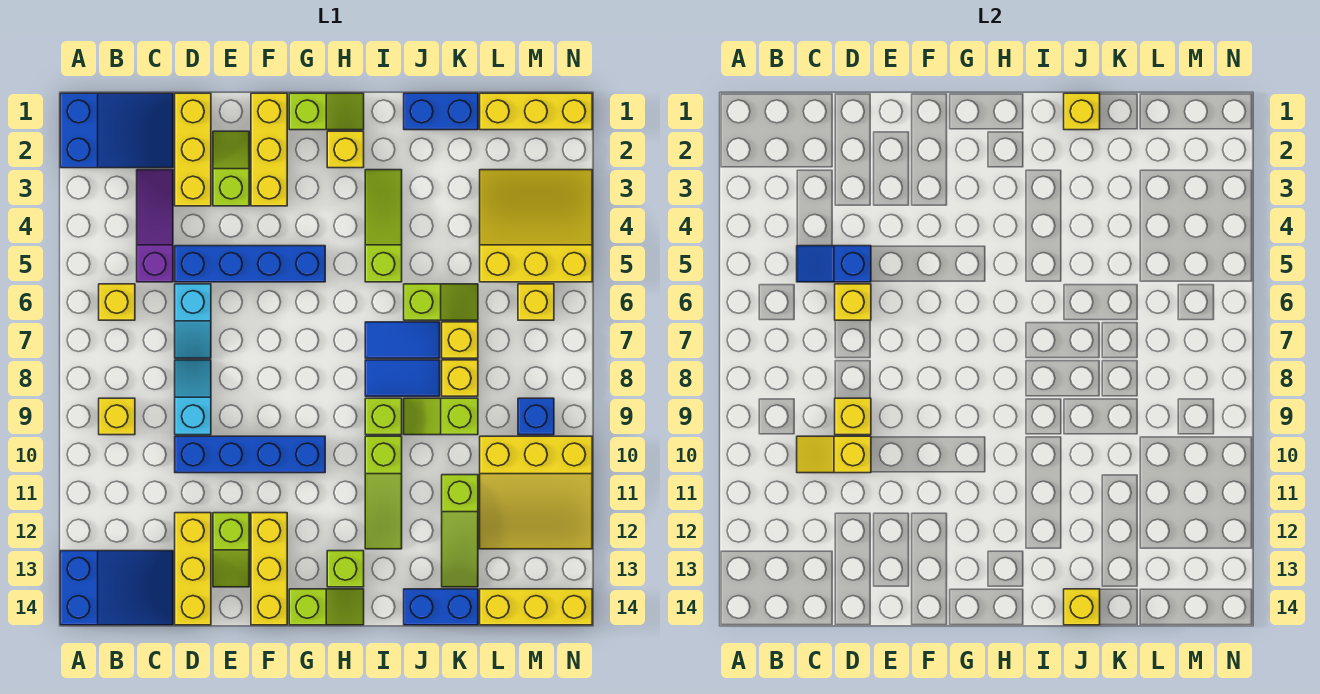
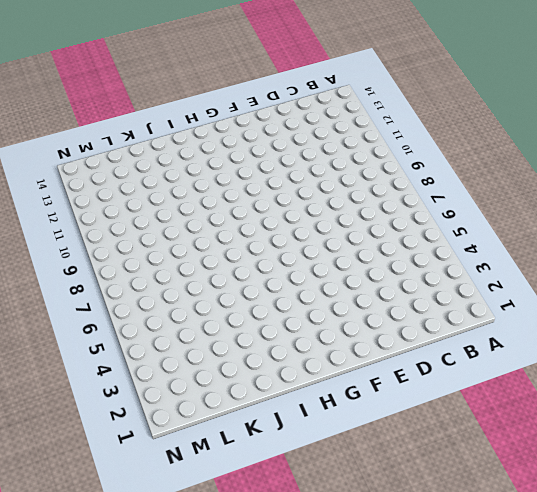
none -> blue slope A1:C2 level 1 top A
none -> blue slope A13:C14 level 1 top A
none -> yellow brick B6 level 1
none -> yellow brick B9 level 1

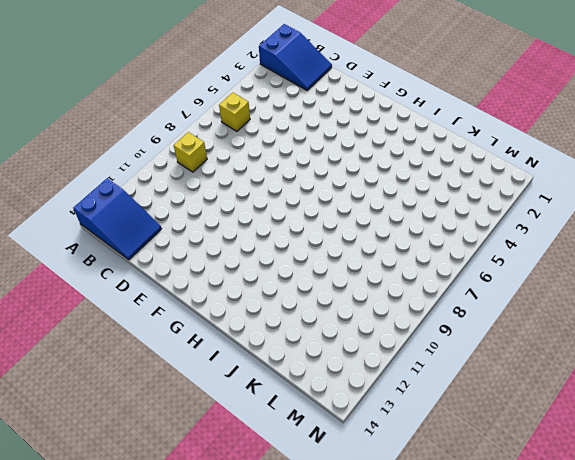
none -> purple slope C3:C5 level 1 top 5
none -> yellow brick D1:D3 level 1
none -> blue brick D5:G5 level 1
none -> cyan slope D6:D7 level 1 top 6

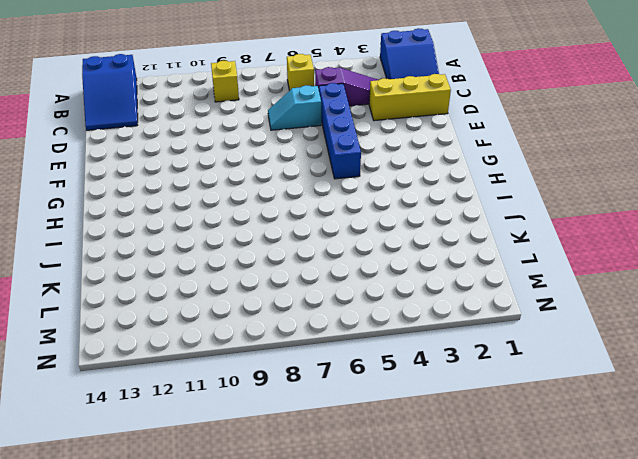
none -> cyan slope D8:D9 level 1 top 9
none -> blue brick D10:G10 level 1
none -> yellow brick D12:D14 level 1
none -> lime slope E2:E3 level 1 top 3

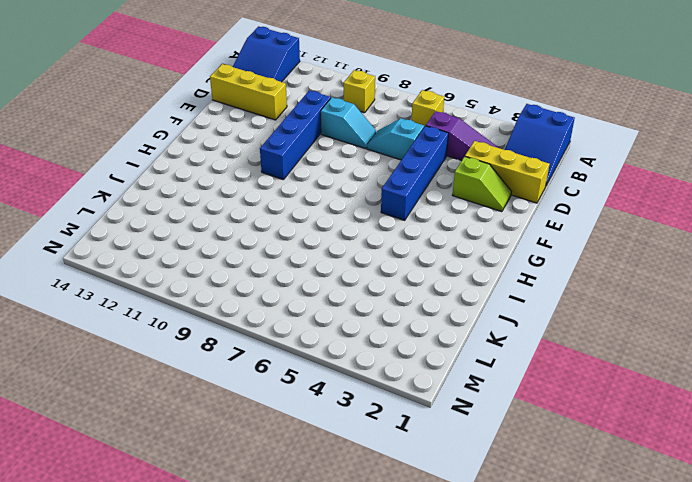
none -> lime slope E12:E13 level 1 top 12
none -> yellow brick F1:F3 level 1
none -> yellow brick F12:F14 level 1
none -> lime slope G1:H1 level 1 top G

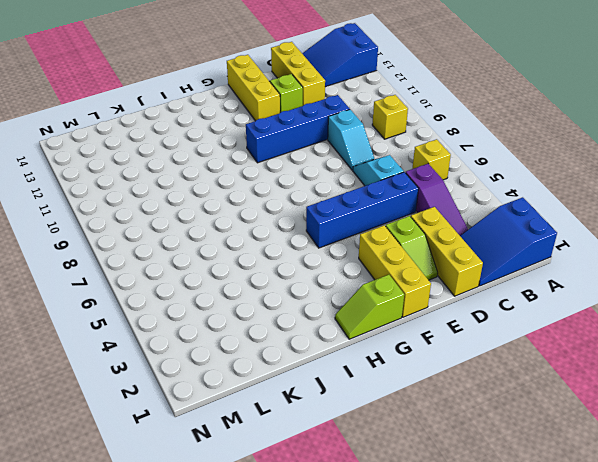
none -> lime slope G14:H14 level 1 top G
none -> yellow brick H2 level 1
none -> lime brick H13 level 1
none -> lime slope I3:I5 level 1 top 5

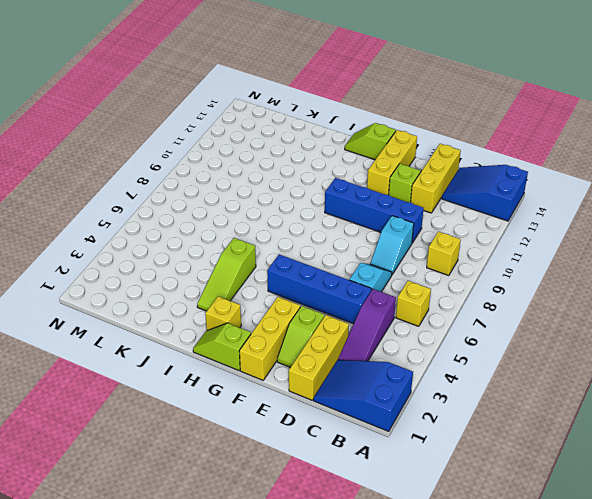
none -> lime brick H13 level 1
none -> blue tile I7:J7 level 1
none -> blue tile I8:J8 level 1
none -> lime brick I9 level 1

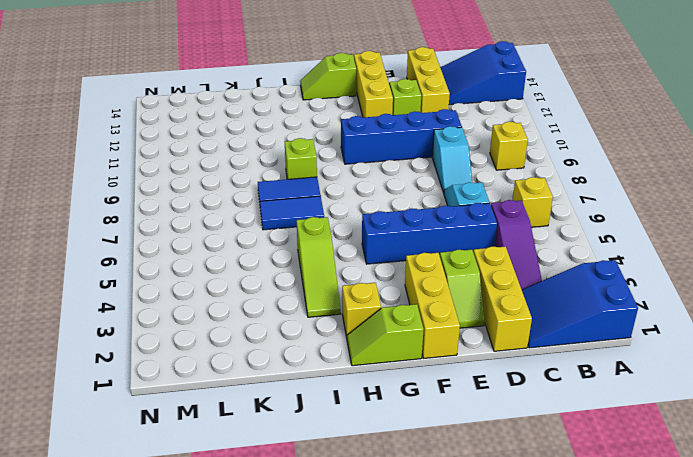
none -> lime brick H13 level 1
none -> lime slope I10:I12 level 1 top 10
none -> blue brick J1:K1 level 1
none -> lime slope J6:K6 level 1 top J

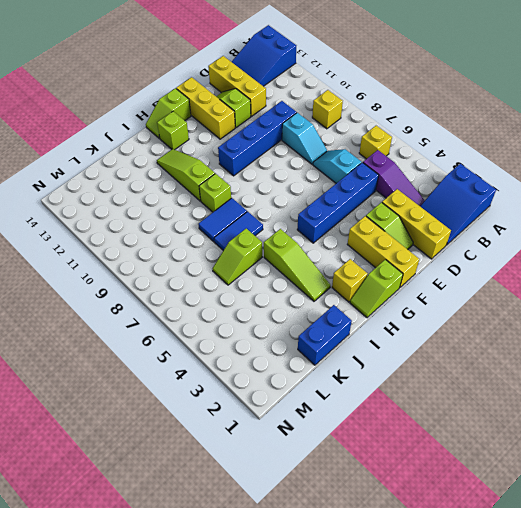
none -> lime slope J9:K9 level 1 top K
none -> blue brick J14:K14 level 1
none -> yellow brick K7 level 1
none -> yellow brick K8 level 1

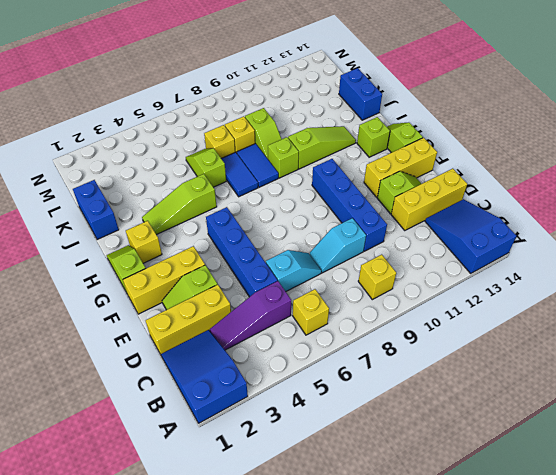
none -> lime slope K11:K13 level 1 top 11
none -> yellow brick L1:N1 level 1
none -> yellow slope L3:N5 level 1 top 5
none -> yellow slope L10:N12 level 1 top 10

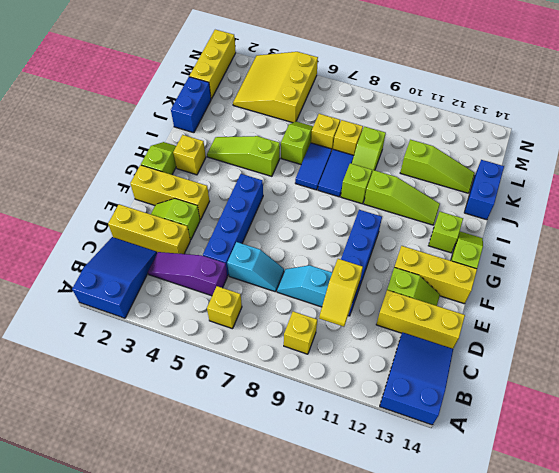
none -> yellow slope L10:N12 level 1 top 10
none -> yellow brick L14:N14 level 1
none -> yellow brick M6 level 1
none -> blue brick M9 level 1

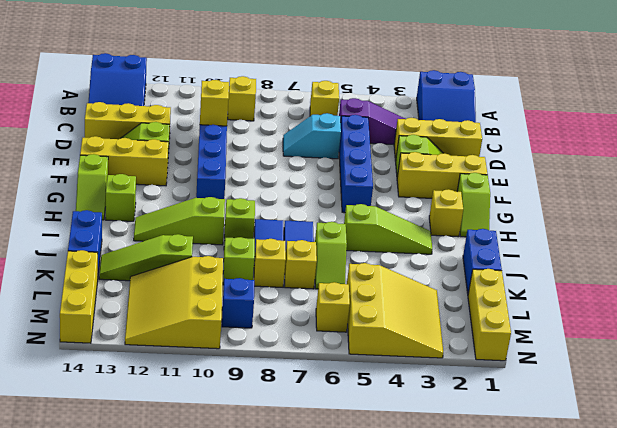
none -> cyan slope D8:D9 level 1 top 9
none -> blue slope C5:D5 level 2 top D
none -> yellow brick D6 level 2
none -> yellow brick D9 level 2

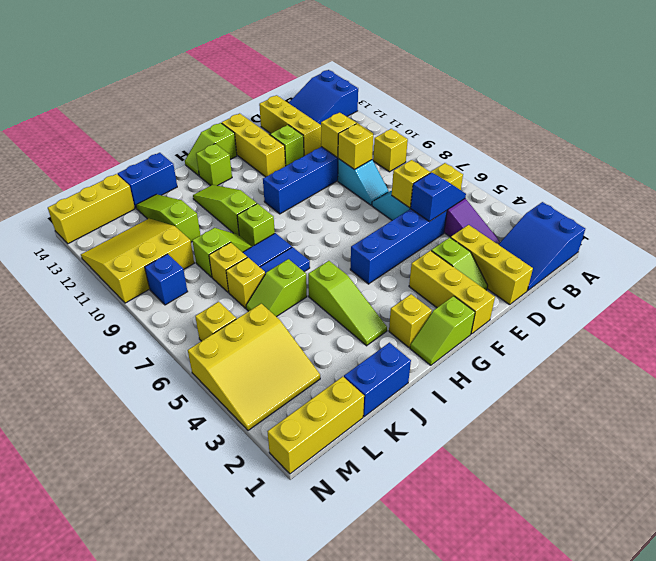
none -> yellow brick J1 level 2
none -> yellow brick J14 level 2

